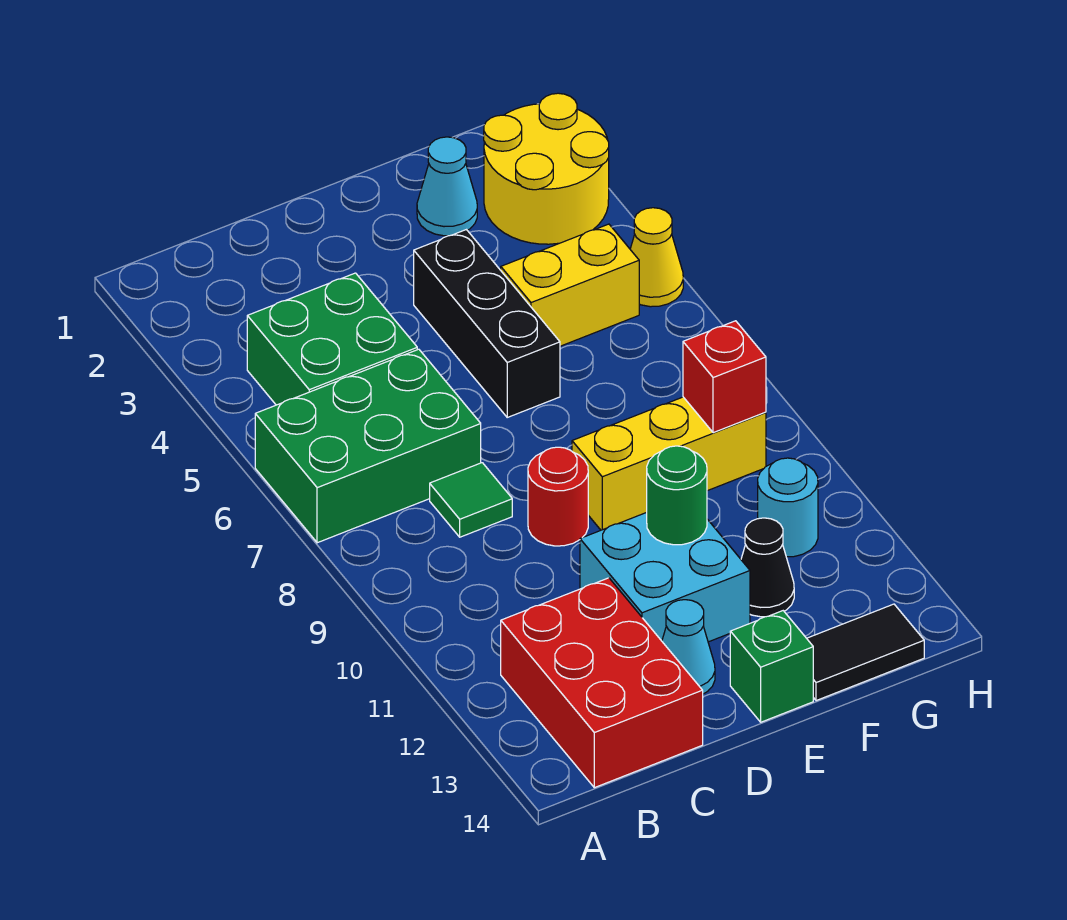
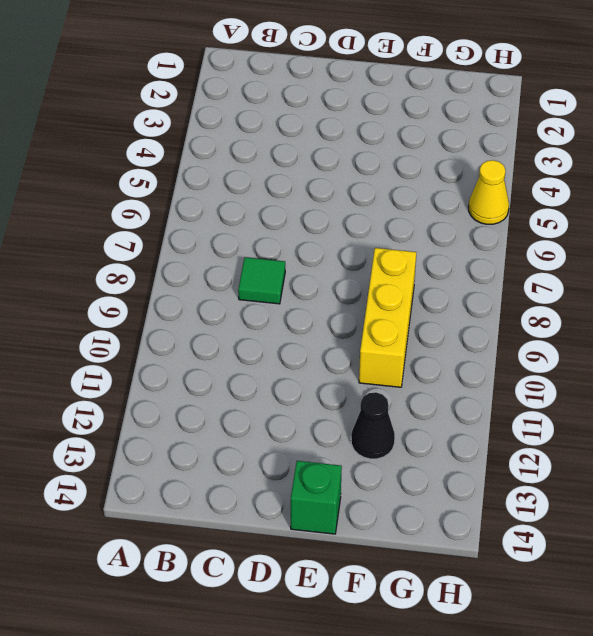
yellow brick F8:F10 level 1 -> yellow brick E9:G9 level 1
none -> green brick A6:C7 level 1
none -> green brick B4:C5 level 1
none -> red brick B12:C14 level 1

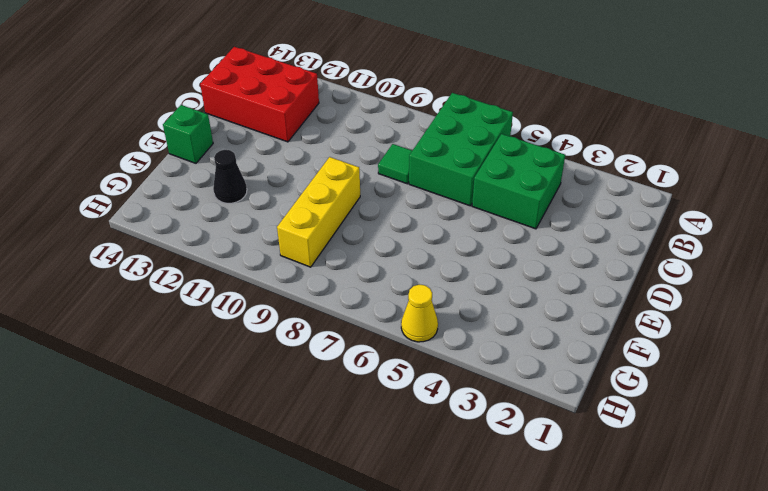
none -> red round brick D9 level 1
none -> cyan brick D11:E12 level 1
none -> cyan cone D13 level 1

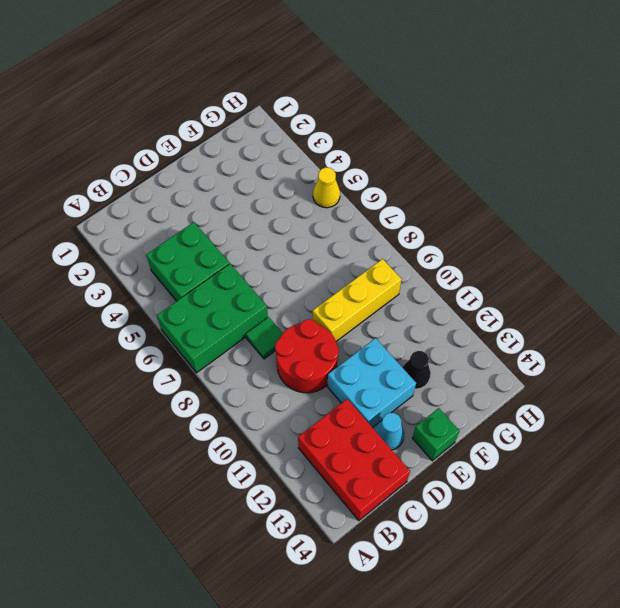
red round brick C9:D10 level 1 -> red round brick D9 level 1
none -> black brick E4:E6 level 1
none -> cyan cone F2 level 1
none -> yellow brick F5:G5 level 1

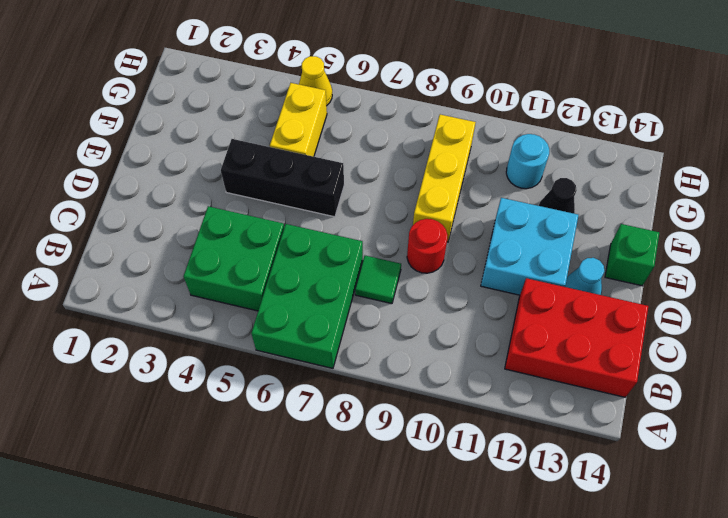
none -> cyan cone F2 level 1
none -> black tile F14:G14 level 1
none -> yellow round brick G2:H3 level 1

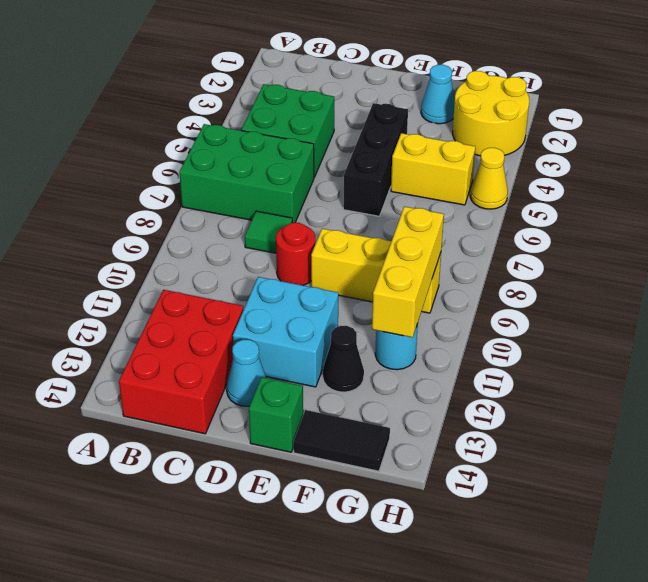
yellow brick G9:G11 level 2 -> red brick G9 level 2
none -> green round brick E11 level 2

